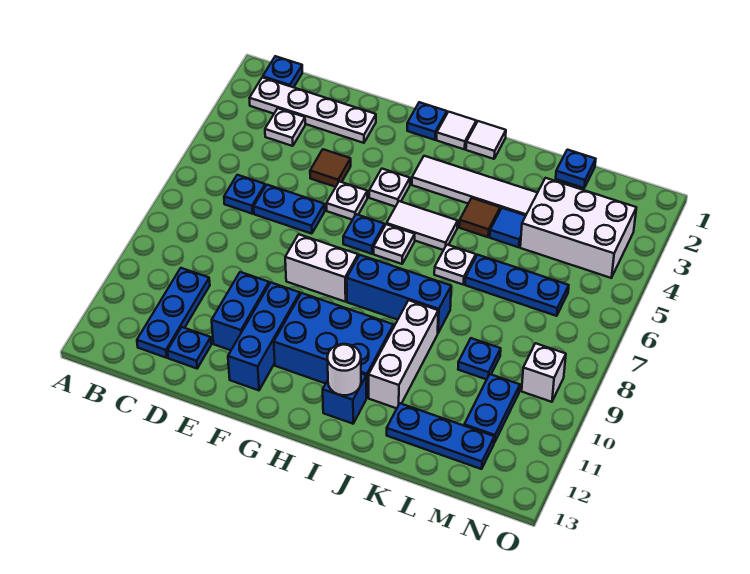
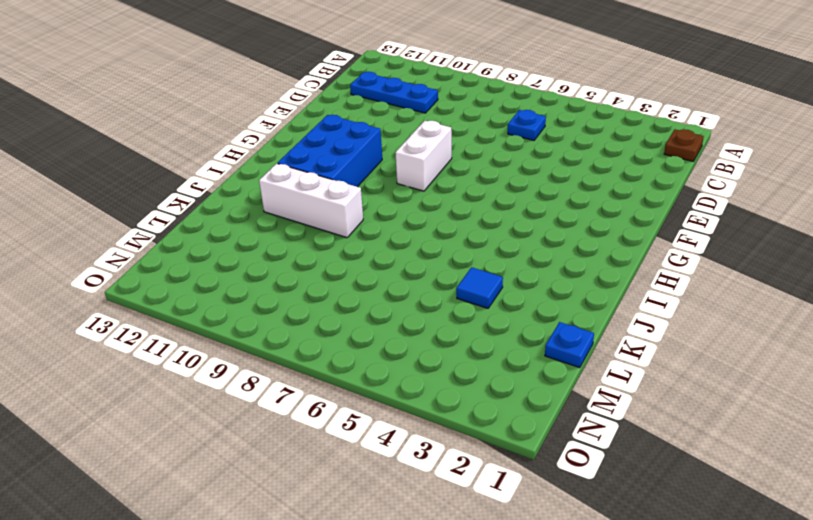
brown plate B1 level 1 -> blue plate B1 level 1
none -> white plate B2:E2 level 1
none -> white plate C3 level 1
none -> blue plate D6:E6 level 1
none -> blue plate D12 level 1

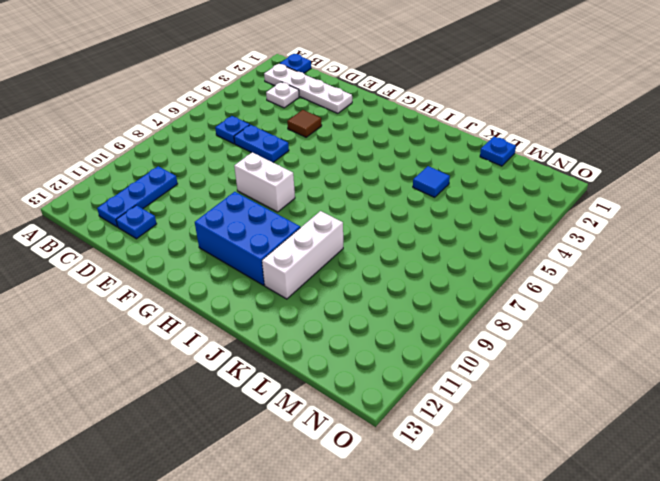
none -> blue brick E10:E11 level 1
none -> white plate F5 level 1
none -> blue brick F10:F12 level 1
none -> blue plate G1 level 1

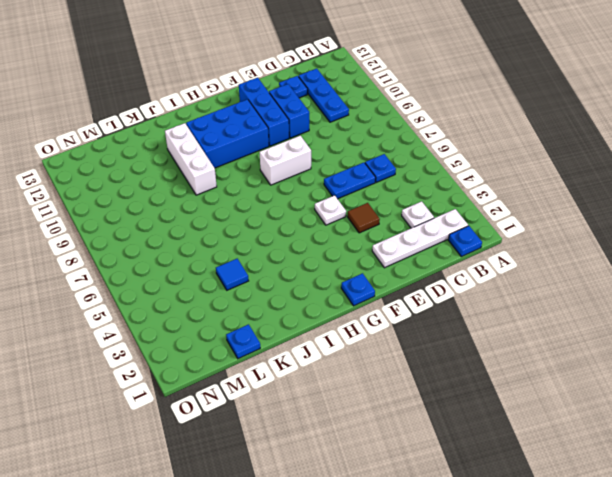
none -> white plate G4 level 1
none -> blue plate G6 level 1
none -> white tile H1 level 1
none -> white tile H3:K3 level 1

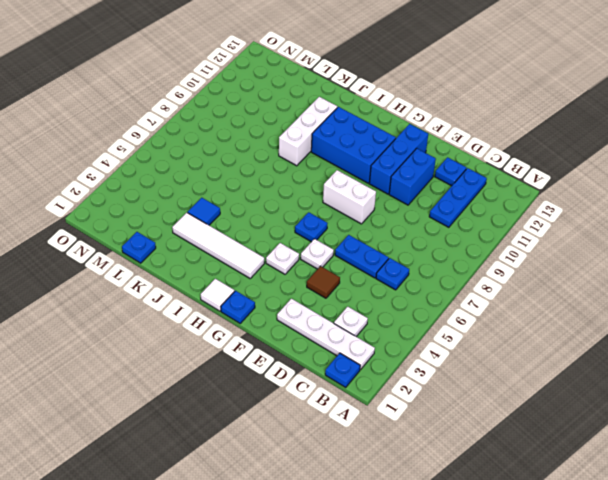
none -> white tile H5:I5 level 1
none -> white plate H6 level 1
none -> blue brick H8:J8 level 1
none -> white tile I1 level 1

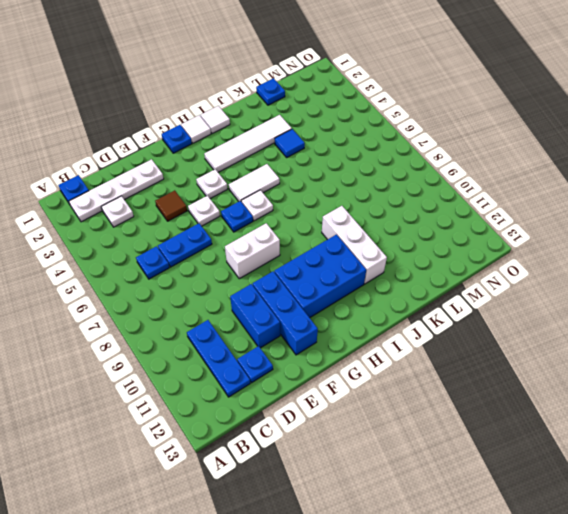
none -> blue brick H8:J8 level 1
none -> blue brick I12 level 1
none -> brown tile J4 level 1
none -> white plate J6 level 1

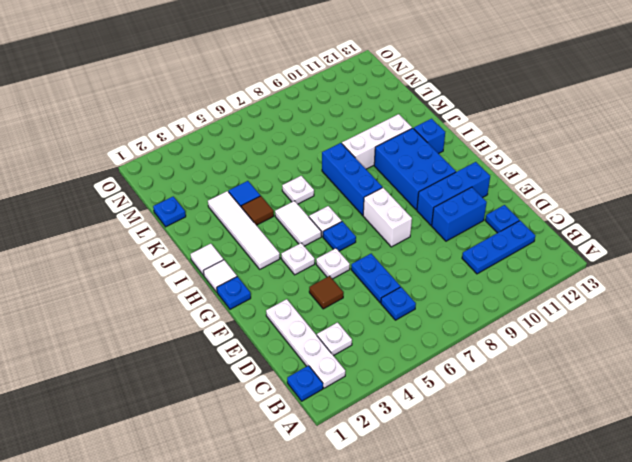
none -> blue plate K6:M6 level 1
none -> blue plate K12:M12 level 1
none -> white brick L3:N4 level 1
none -> blue plate L9 level 1

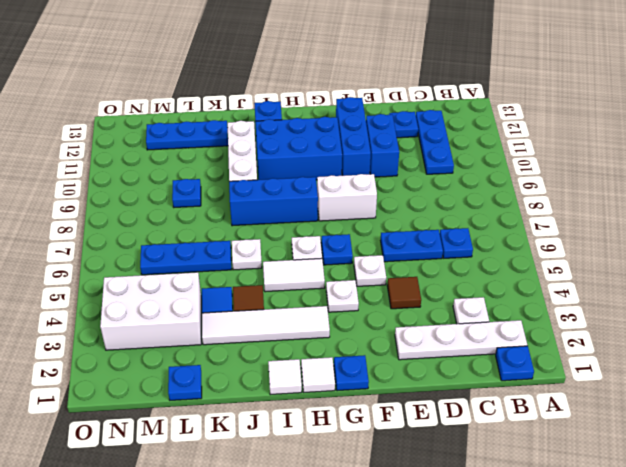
none -> blue plate M10:M11 level 1
none -> white brick N9 level 1
none -> white round brick I12 level 2

